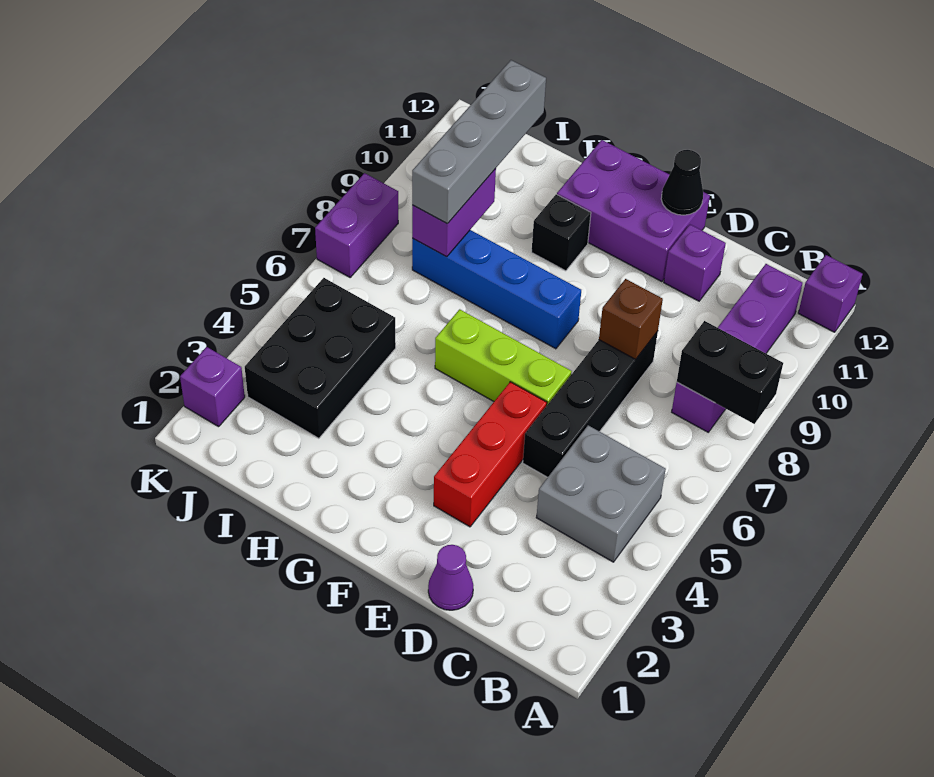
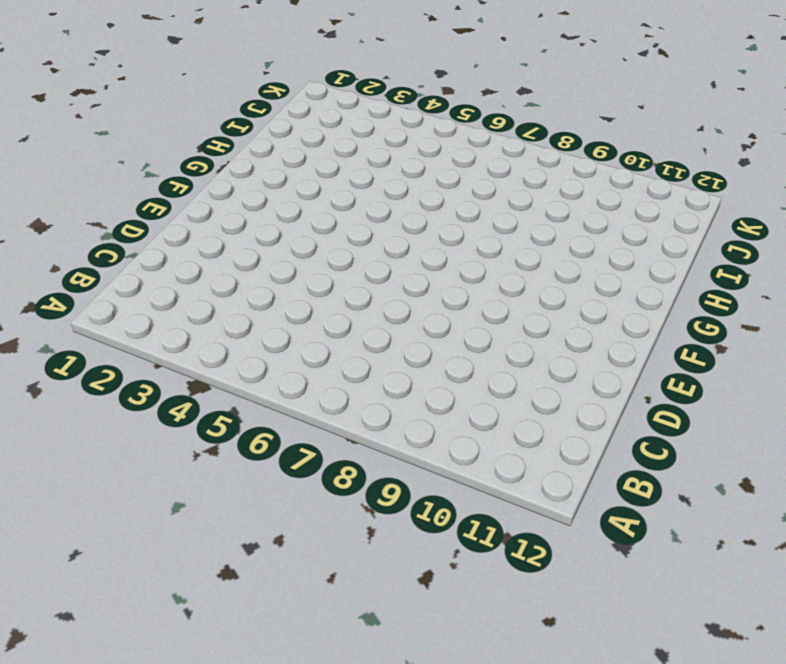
none -> purple brick A12 level 1
none -> grey brick B4:C5 level 1
none -> purple brick B8:B11 level 1

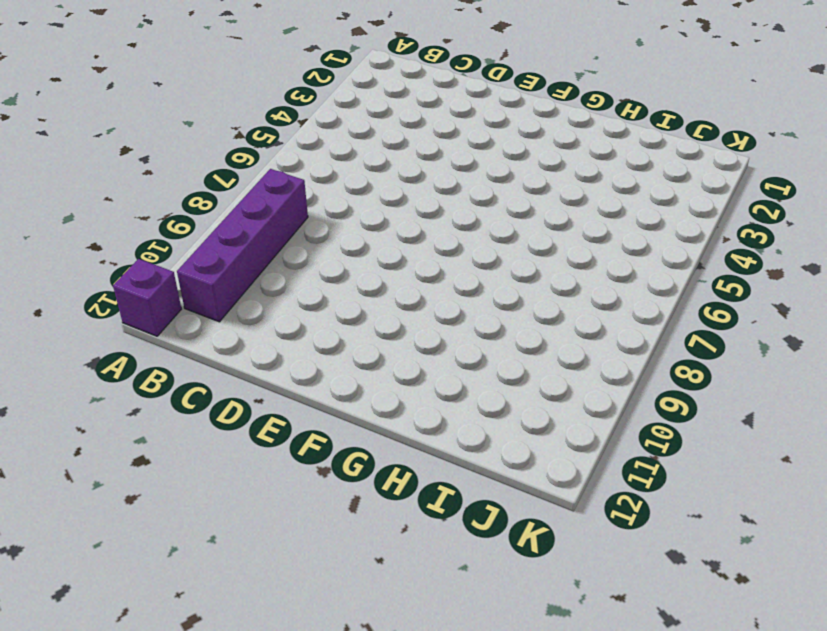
none -> grey brick B4:C5 level 1
none -> purple cone D1 level 1
none -> black brick D5:D8 level 1

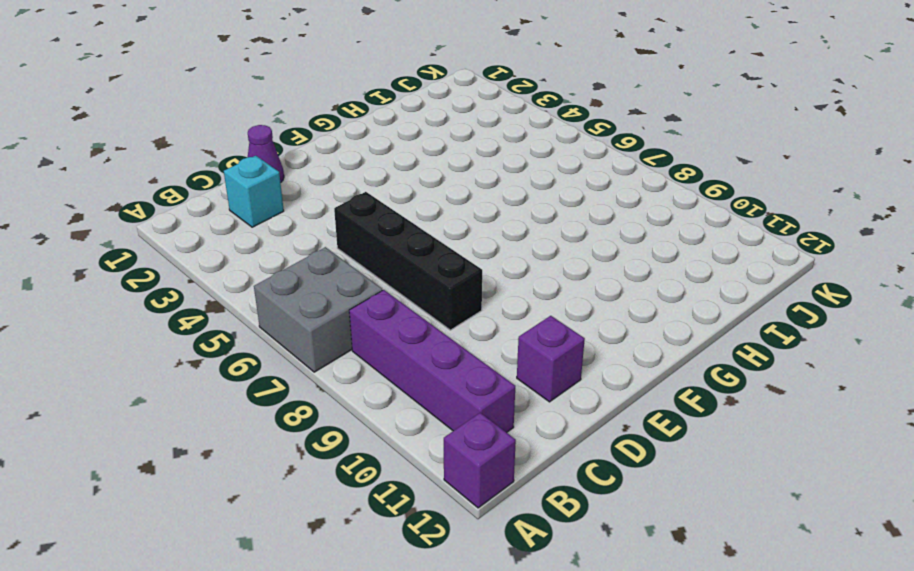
grey brick A6:B7 level 1 -> grey brick B4:C5 level 1
cyan brick C2 level 1 -> none
none -> red brick E3:E5 level 1
none -> lime brick E6:G6 level 1
none -> purple brick E11:G12 level 1

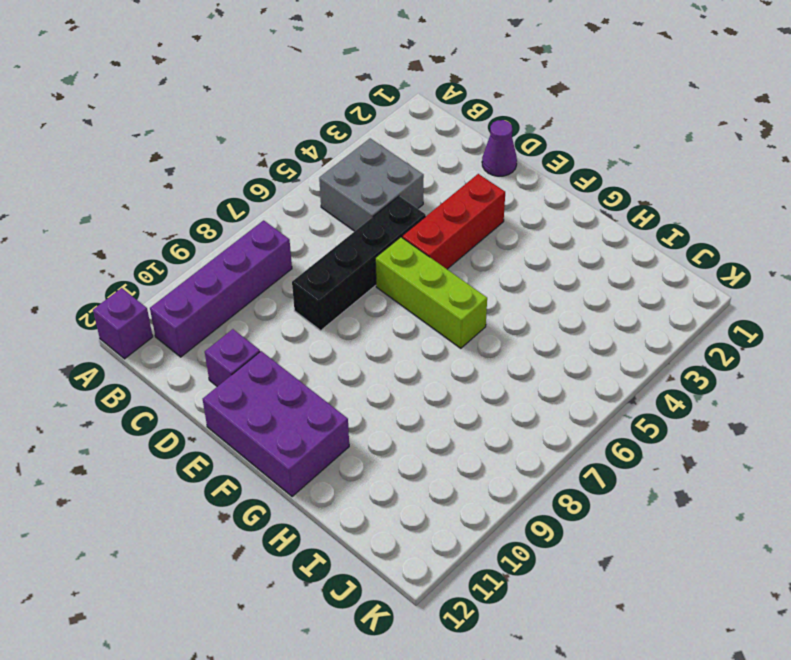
none -> blue brick F8:I8 level 1
none -> black brick G10 level 1
none -> black brick I3:J5 level 1

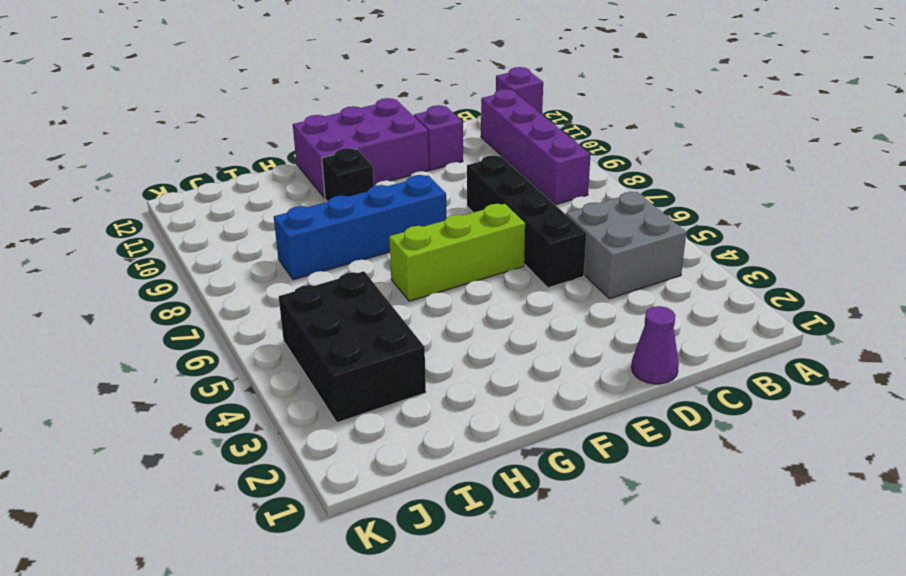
none -> red brick E3:E5 level 1
none -> purple brick K2 level 1
none -> purple brick K7:K8 level 1

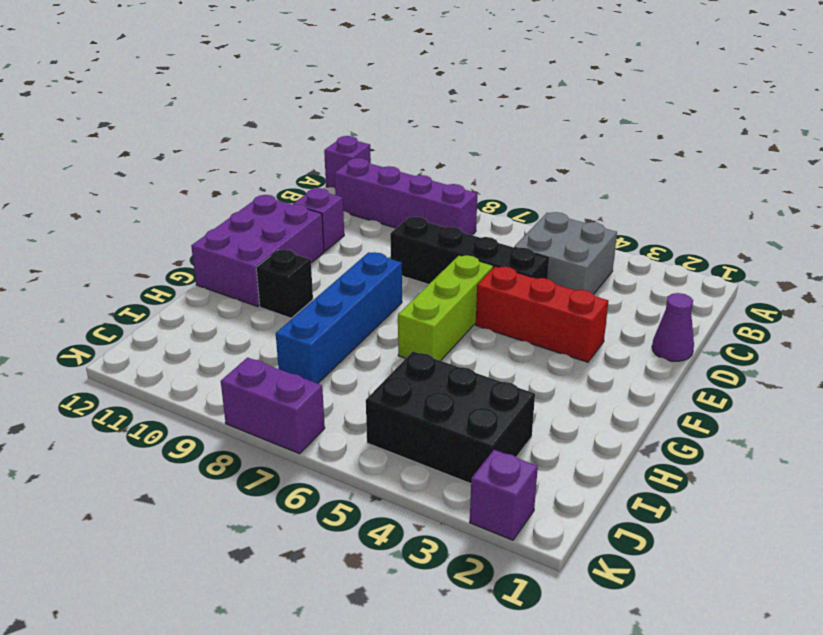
none -> black brick A8:B8 level 2
none -> brown brick D8 level 2
none -> black cone E12 level 2

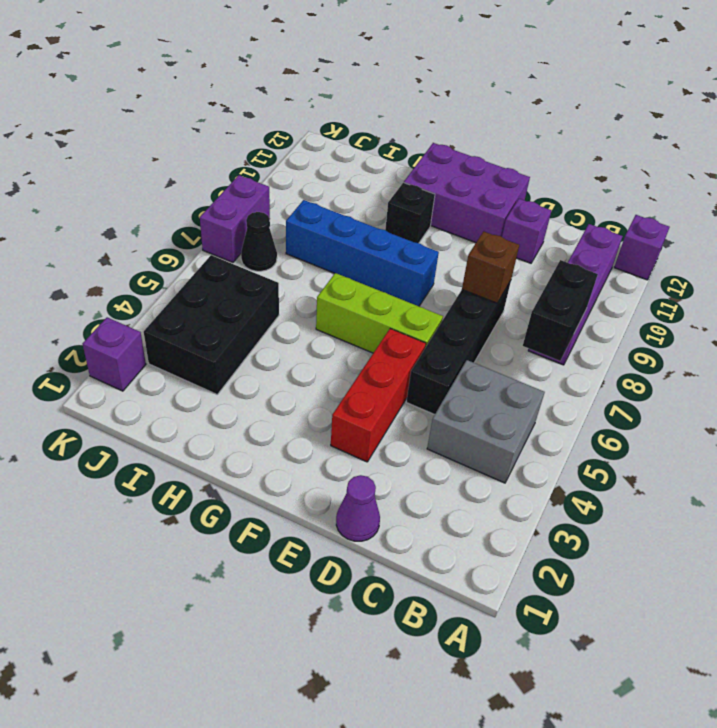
black brick B7:B8 level 2 -> black brick A8:B8 level 2
black cone J7 level 1 -> black cone E12 level 2
none -> purple brick I8:I9 level 2
none -> grey brick I8:I11 level 3

